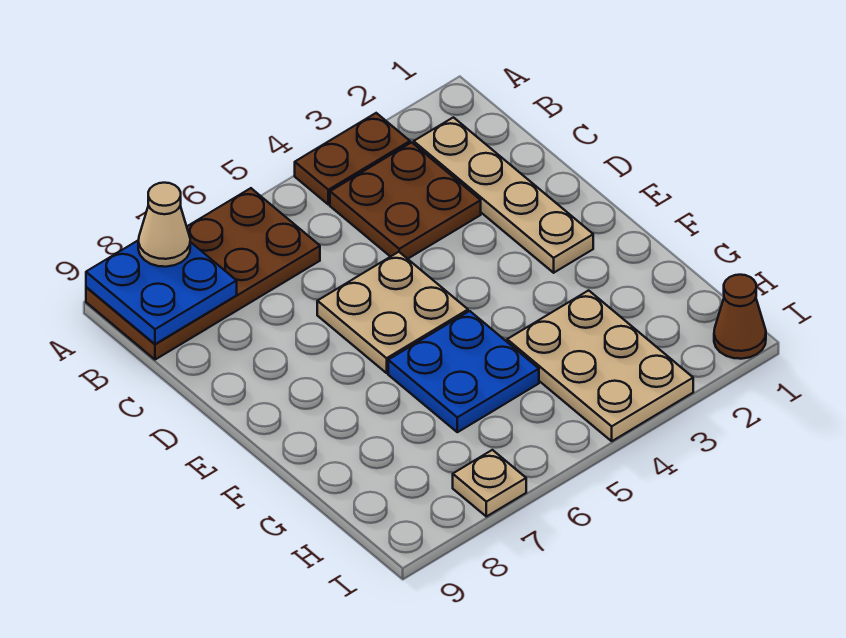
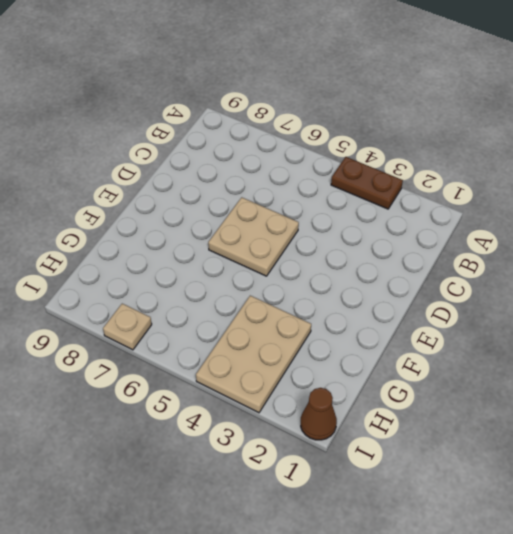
none -> brown plate A6:B9 level 1
none -> tan plate B2:E2 level 1

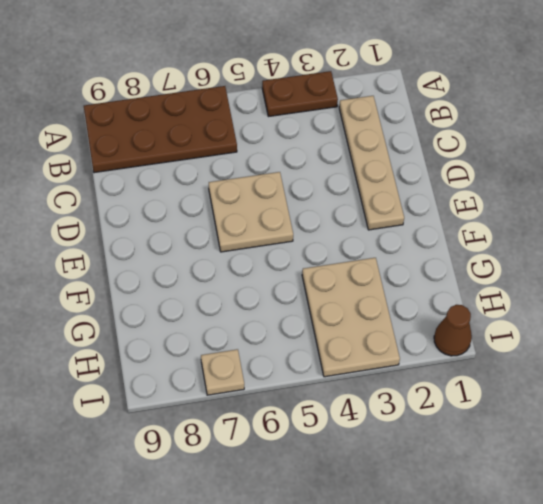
none -> brown plate B3:C4 level 1
none -> blue plate F5:G6 level 1

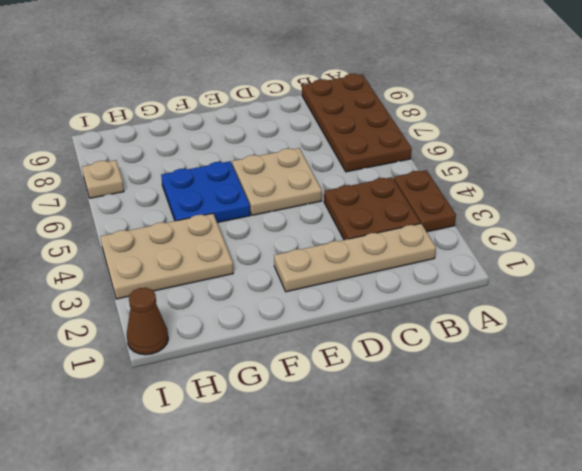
none -> blue plate A8:B9 level 2
none -> tan cone A8 level 3

